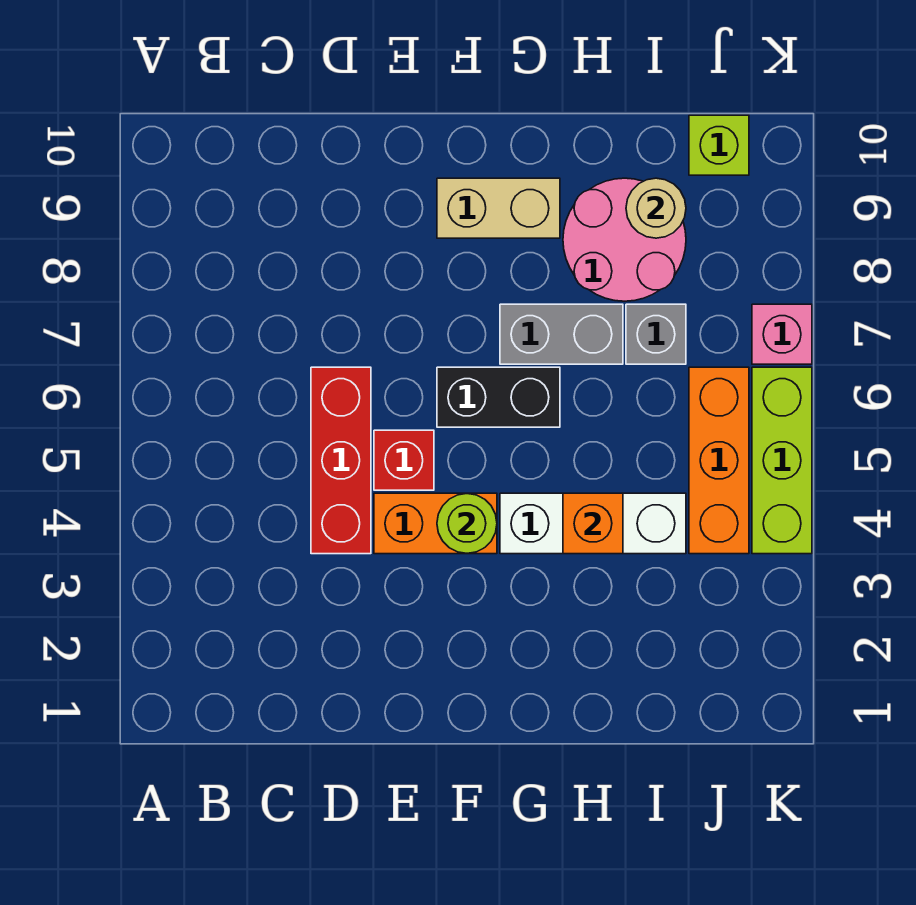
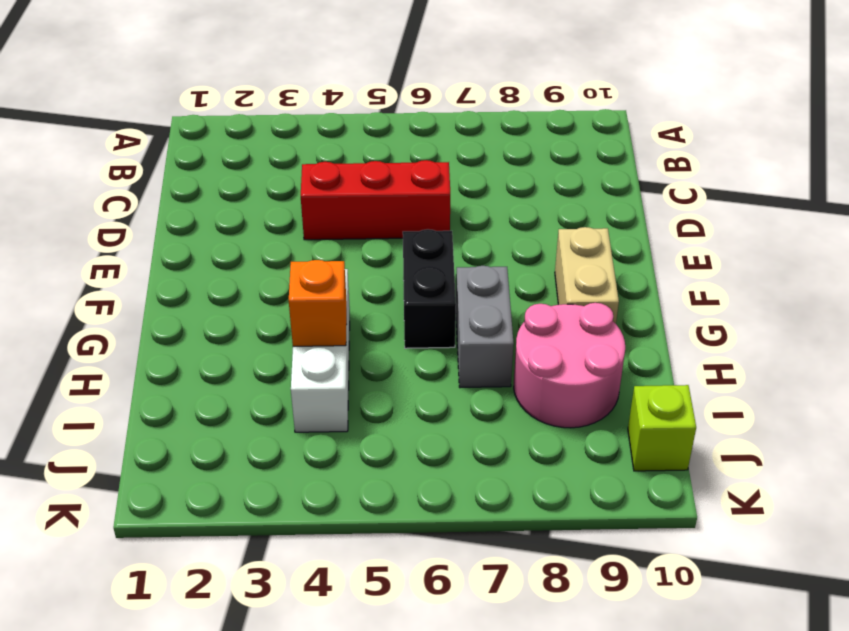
none -> orange brick E4:F4 level 1
none -> red brick E5 level 1
none -> grey brick I7 level 1

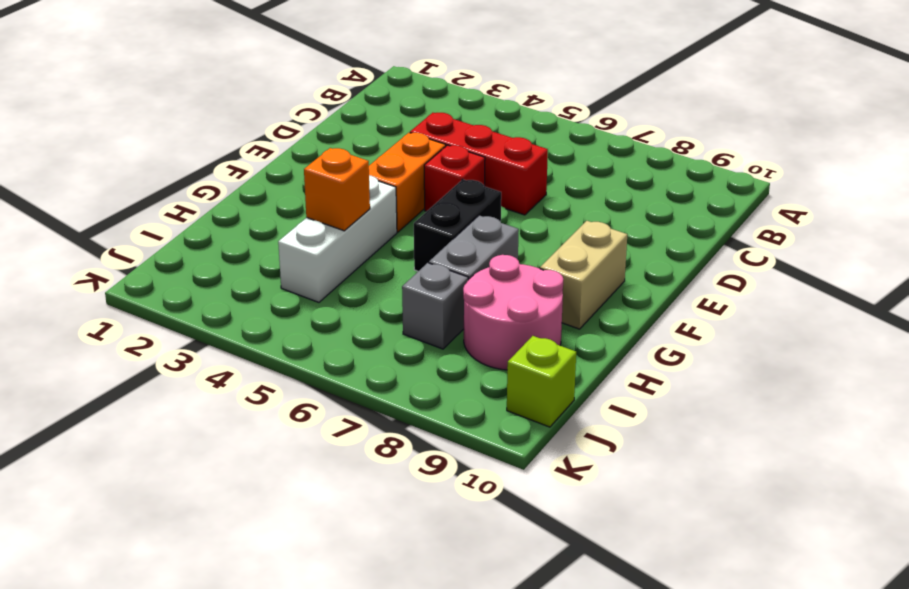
none -> orange brick J4:J6 level 1
none -> lime brick K4:K6 level 1
none -> pink brick K7 level 1

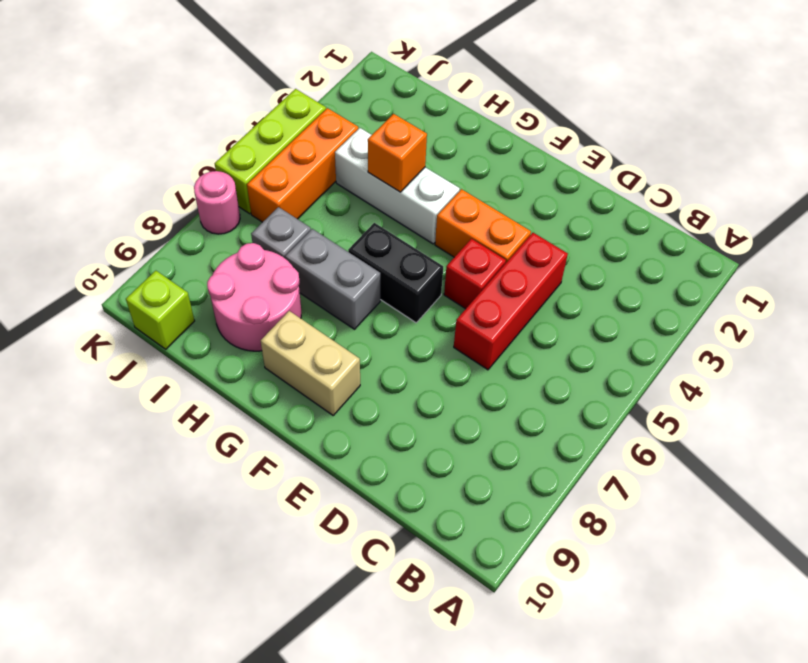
pink round brick K7 level 1 -> pink brick K7 level 1
none -> lime round brick F4 level 2
none -> tan round brick I9 level 2

